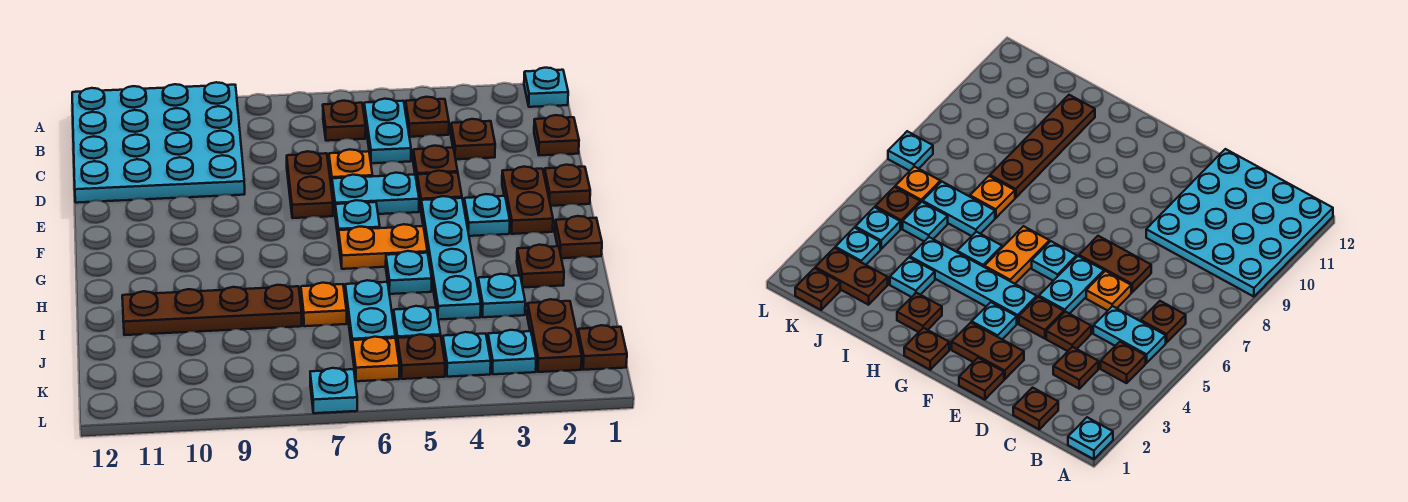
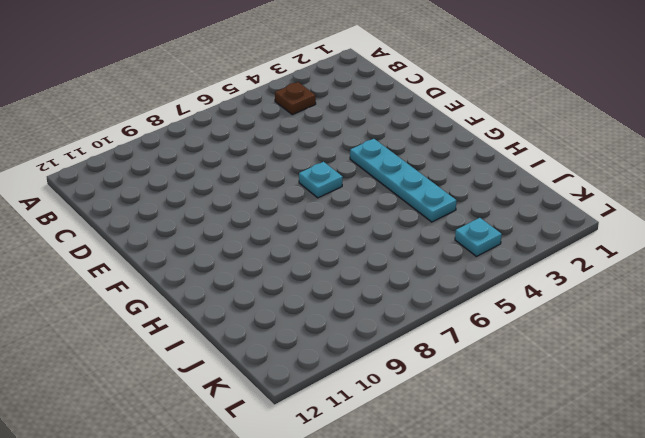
none -> cyan plate A1 level 1
none -> cyan plate A9:D12 level 1
none -> cyan plate B5:C5 level 1
none -> brown plate B6 level 1

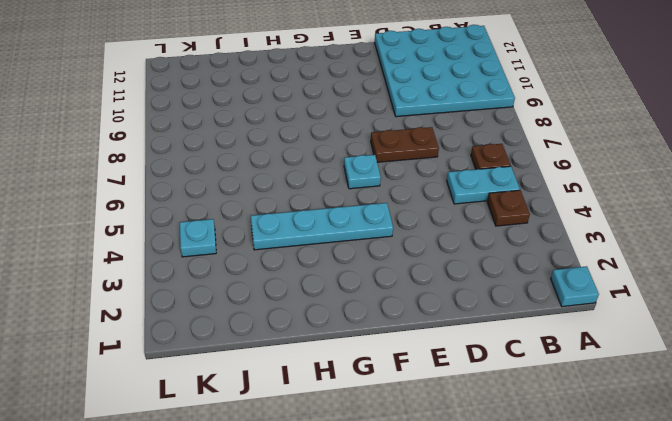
none -> brown plate C1 level 1
none -> brown plate C3 level 1
none -> brown plate D4 level 1
none -> orange plate D6 level 1

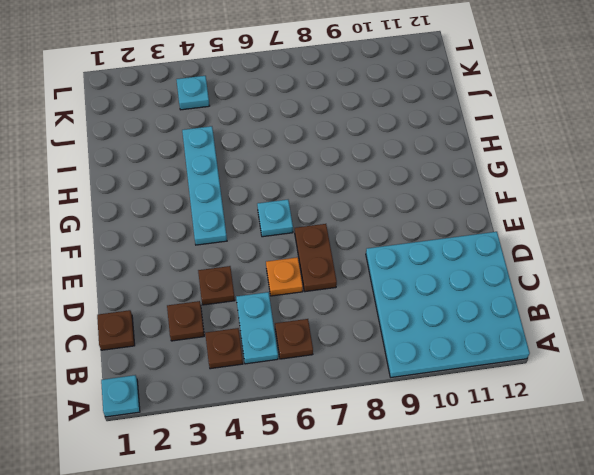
none -> brown plate E1 level 1
none -> brown plate E2:F2 level 1
none -> brown plate E4 level 1
none -> cyan plate E5:E6 level 1

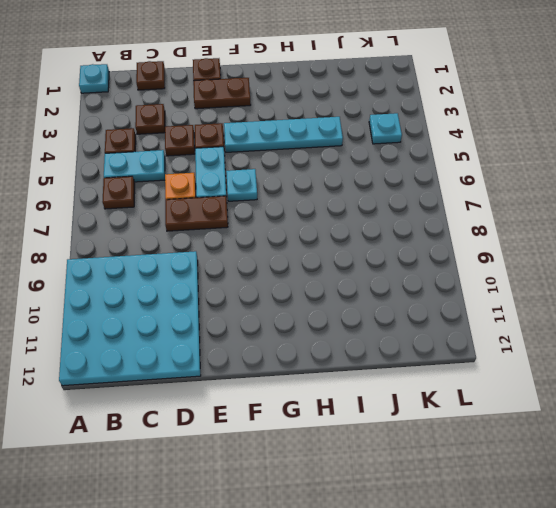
none -> cyan plate F3 level 1
none -> brown plate G1 level 1
none -> orange plate G5:G6 level 1
none -> brown plate H2 level 1

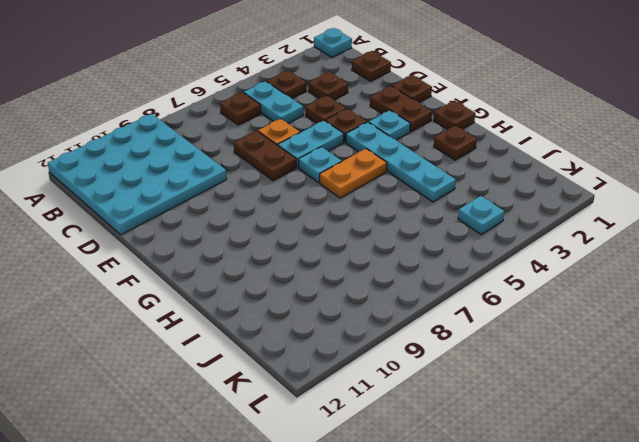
none -> cyan plate H5 level 1
none -> cyan plate I3 level 1
none -> cyan plate I6:J6 level 1
none -> orange plate I7 level 1

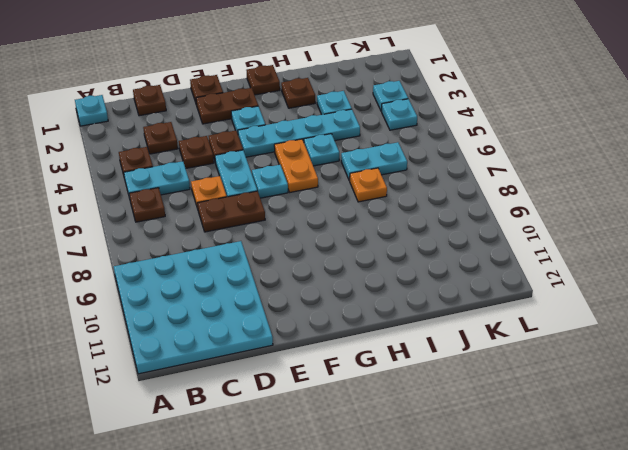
none -> brown plate I8:I11 level 1
none -> brown plate J2:K2 level 1
none -> cyan plate J5 level 1
none -> brown plate K1 level 1

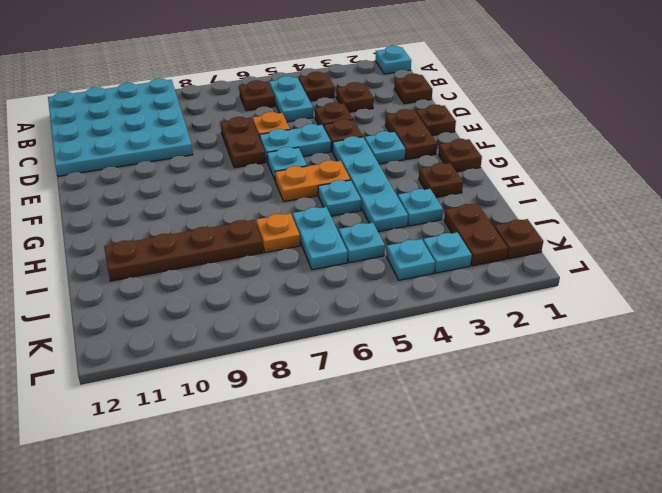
none -> brown plate K5 level 1
none -> orange plate K6 level 1
none -> cyan plate L7 level 1

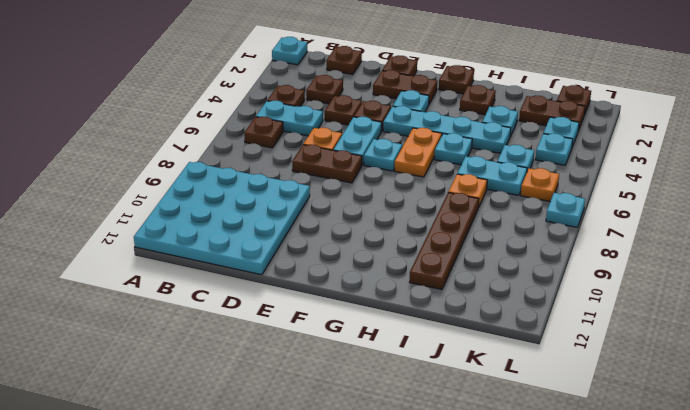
none -> brown plate K5 level 1

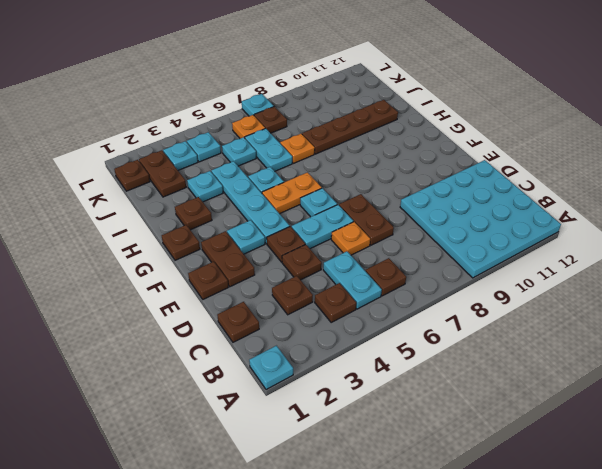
brown plate K7 level 1 -> brown plate K5 level 1

